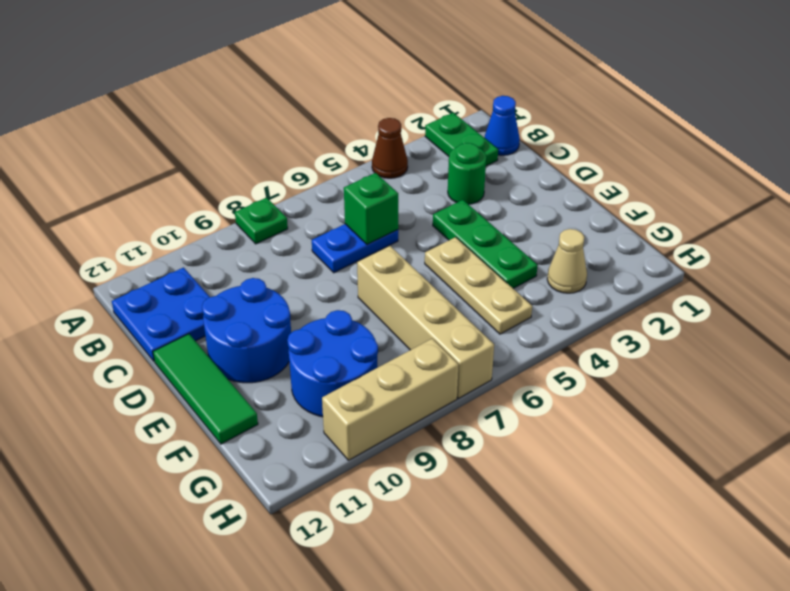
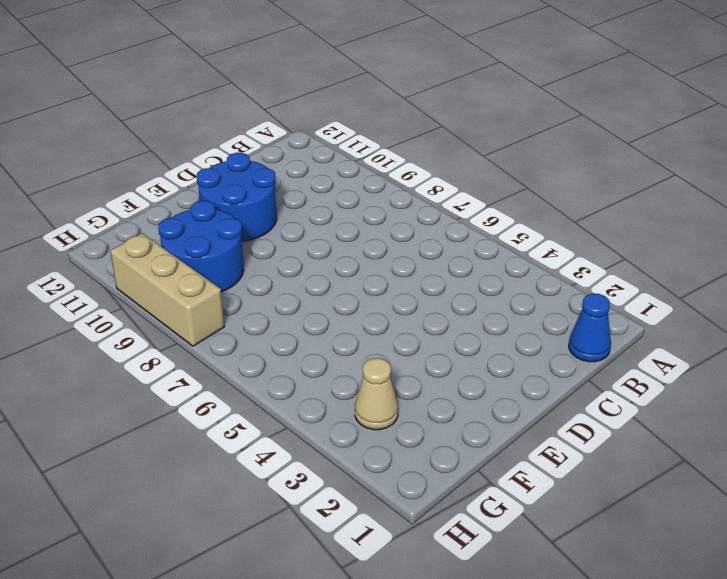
none -> green plate A2:B2 level 1
none -> brown cone A4 level 1
none -> green plate A8 level 1

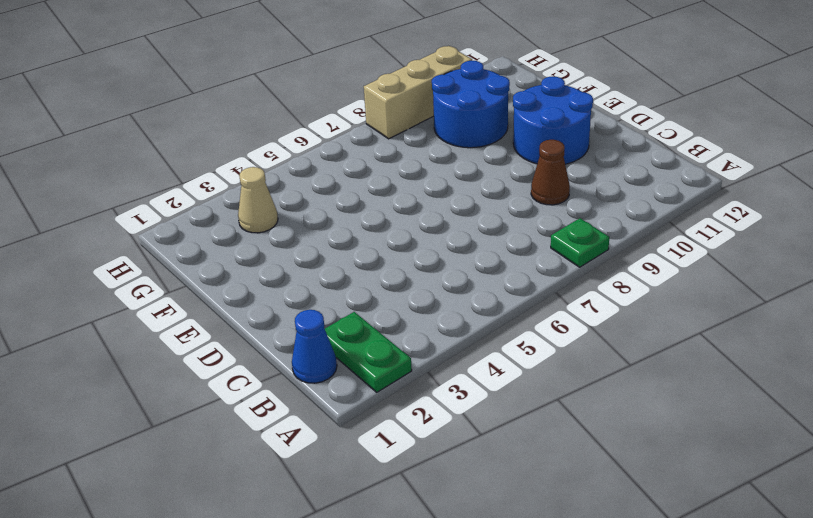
brown cone C9 level 1 -> brown cone A4 level 1
none -> blue plate B11:C12 level 1
none -> green round brick C3 level 1
none -> blue plate C6:C7 level 1

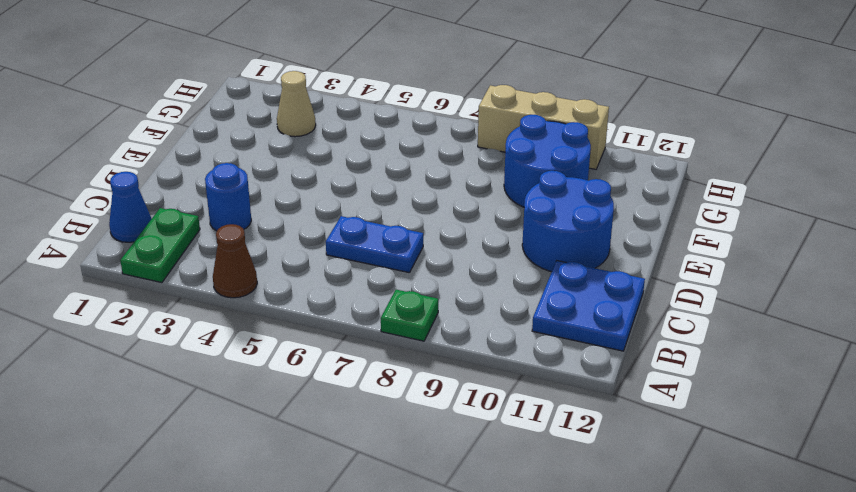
blue round brick C3 level 1 -> green round brick C3 level 1
none -> green plate D4:F4 level 1
none -> green tile D12:F12 level 1
none -> tan plate E5:G5 level 1

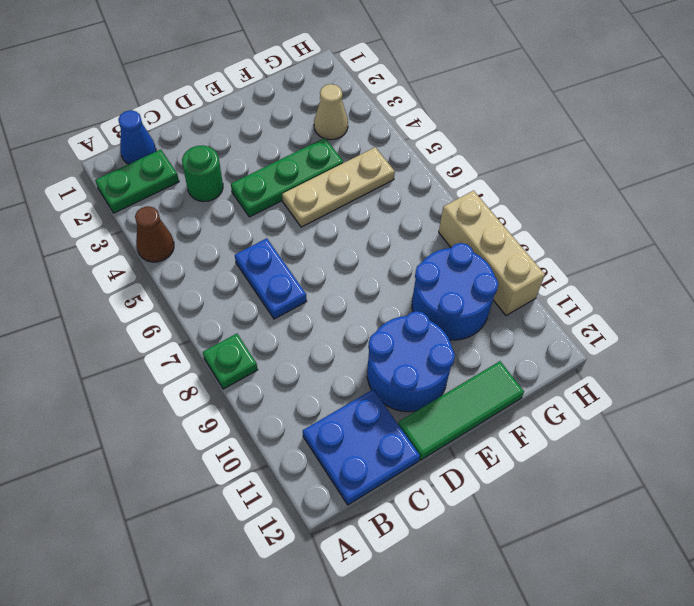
none -> tan brick E7:H7 level 1
none -> green brick C6 level 2

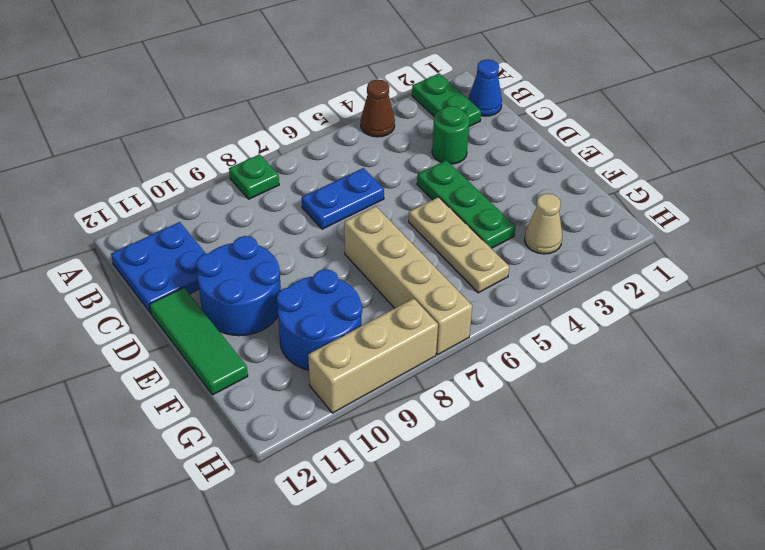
none -> green brick C6 level 2

